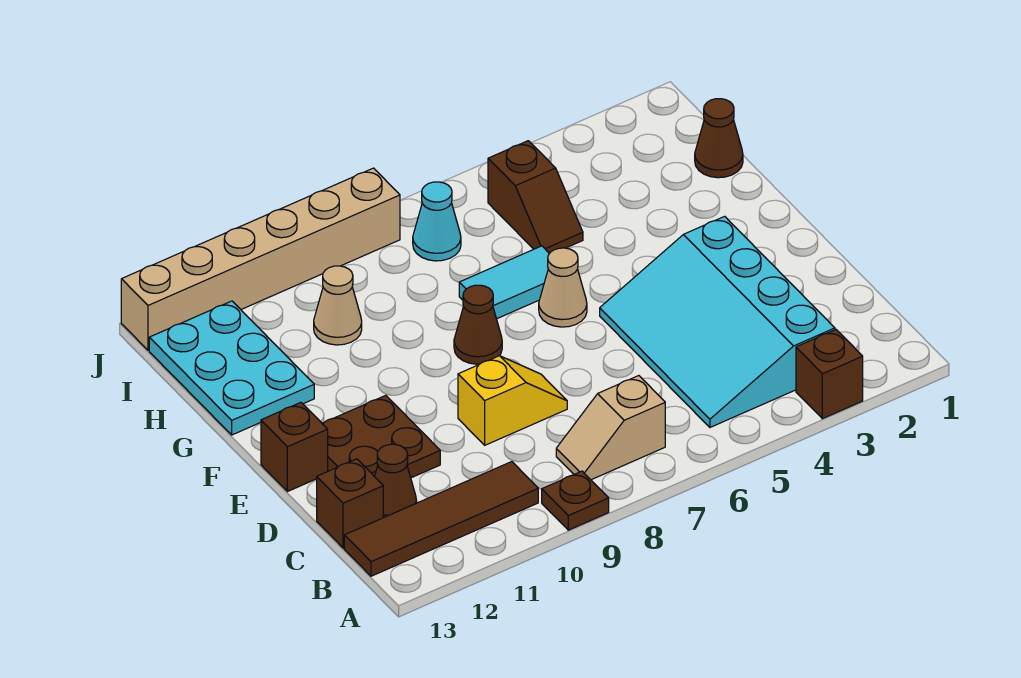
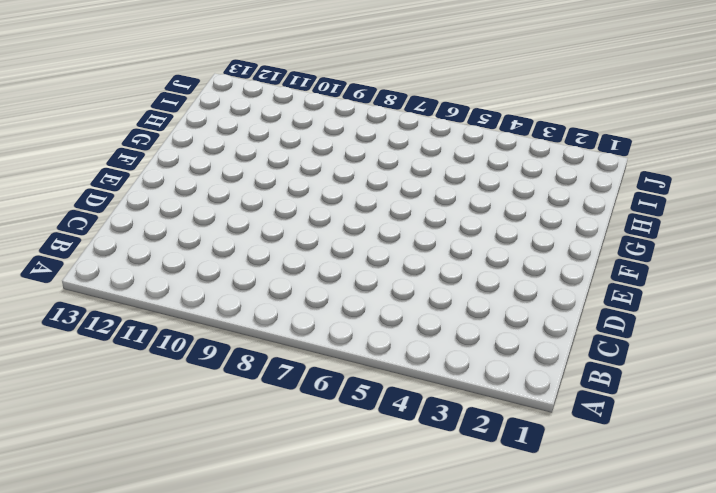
none -> brown brick A3 level 1
none -> brown plate A9 level 1
none -> cyan slope B3:E5 level 1 top 3

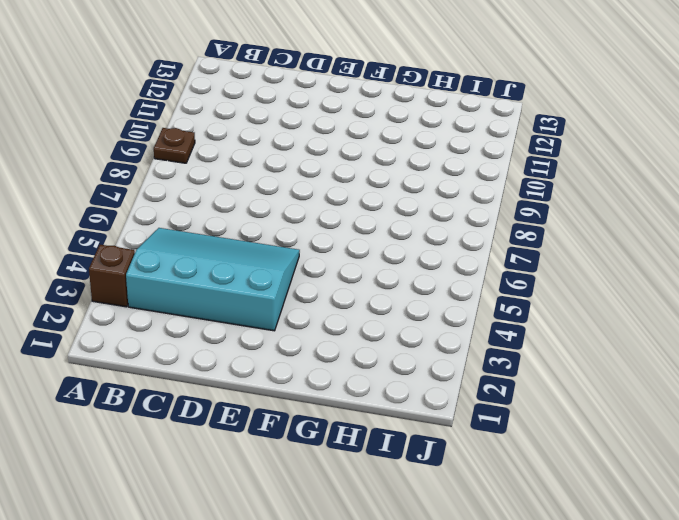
none -> tan slope B7:B8 level 1 top 7
none -> brown tile B10:B13 level 1
none -> brown cone C12 level 1

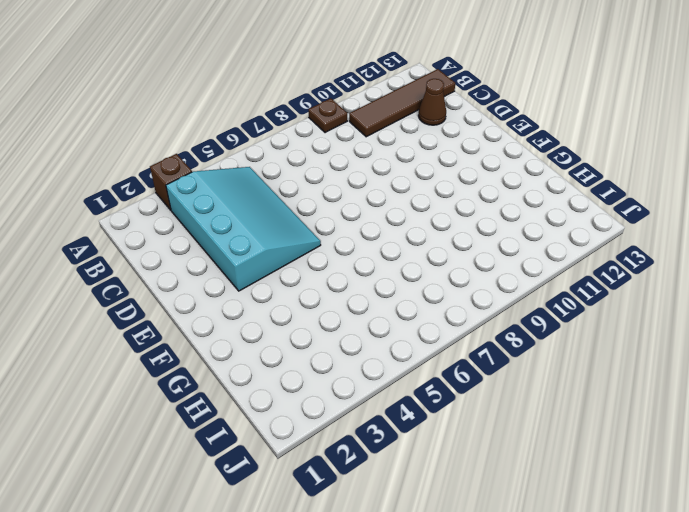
none -> tan slope B7:B8 level 1 top 7
none -> brown brick C13 level 1
none -> yellow slope D8:D9 level 1 top 9

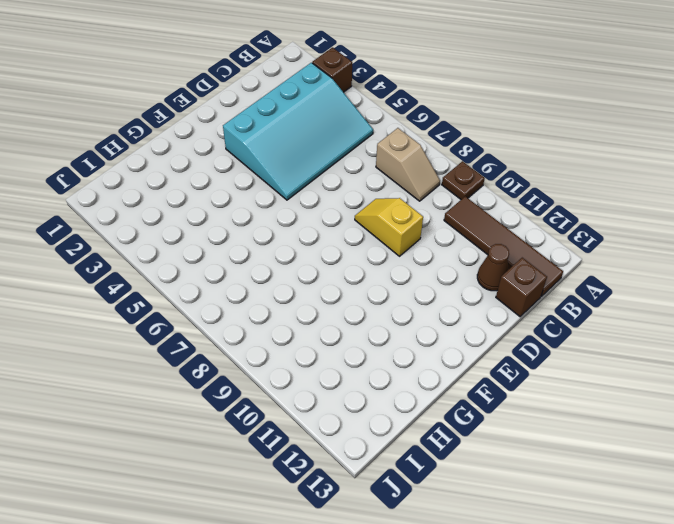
none -> brown plate D11:E12 level 1
none -> brown brick E13 level 1
none -> tan cone F6 level 1

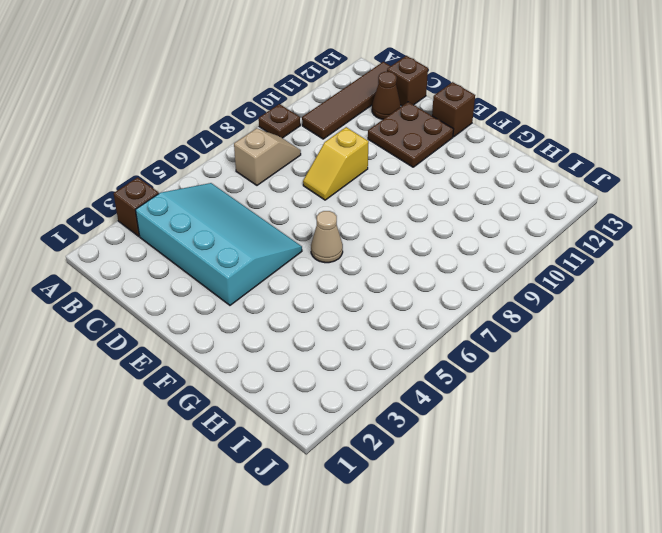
none -> brown cone F8 level 1
none -> cyan tile G6:G7 level 1
none -> cyan plate G12:I13 level 1

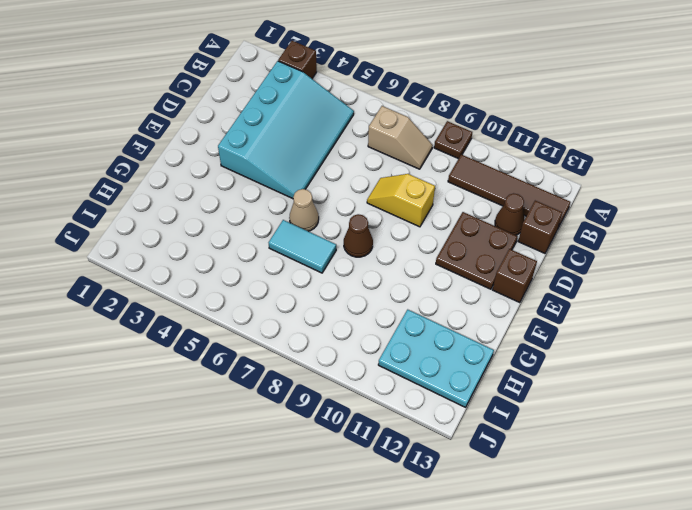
cyan plate H11:I13 level 1 -> cyan plate G12:I13 level 1
none -> brown cone H1 level 1
none -> brown slope H5:I5 level 1 top I
none -> tan cone H10 level 1

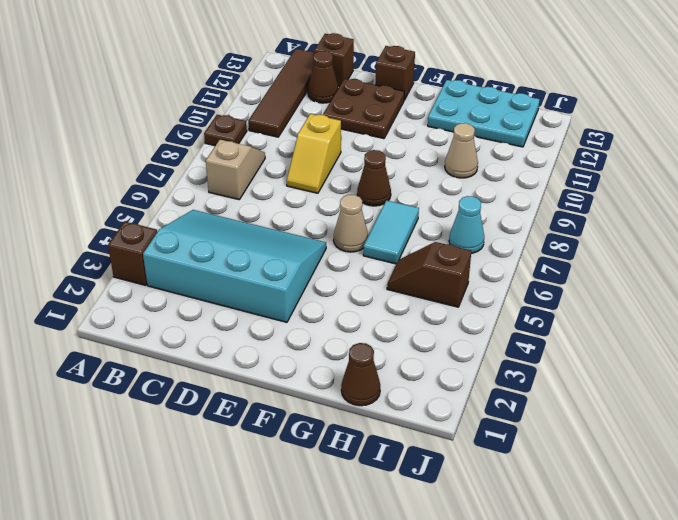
none -> tan brick J8:J13 level 1

